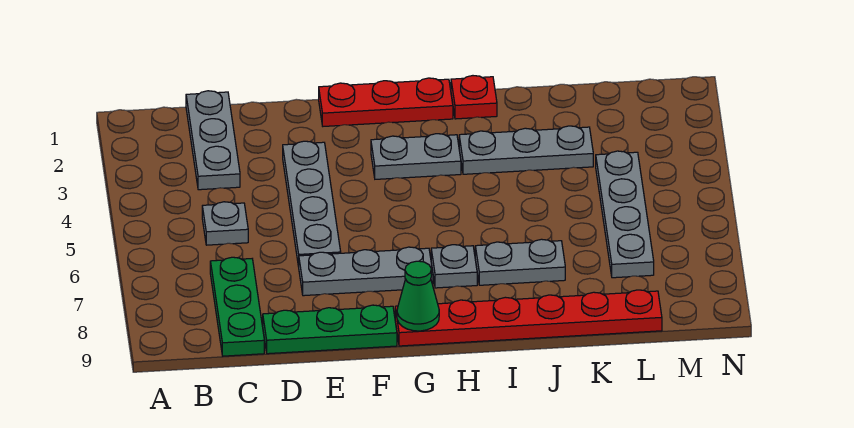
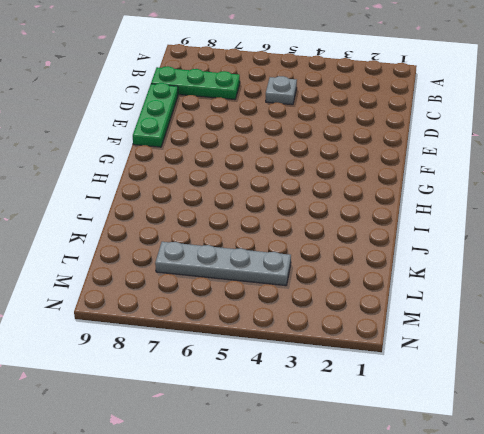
none -> grey plate C1:C3 level 1
none -> grey plate E3:E6 level 1
none -> grey plate E7:G7 level 1

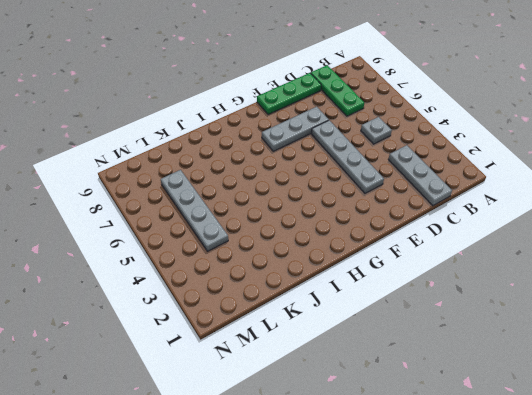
none -> red plate F1:H1 level 1
none -> grey plate G3:H3 level 1
none -> red plate G9:L9 level 1

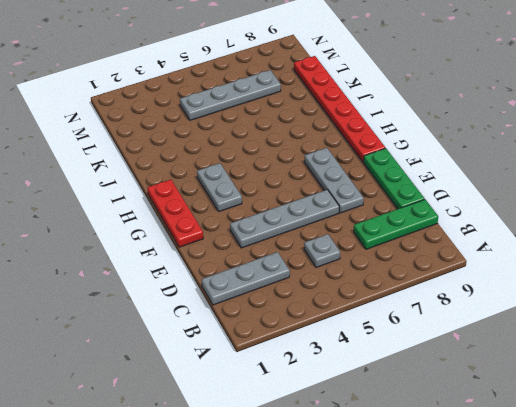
none -> grey plate H7 level 1
none -> red plate I1 level 1
none -> grey plate I3:K3 level 1

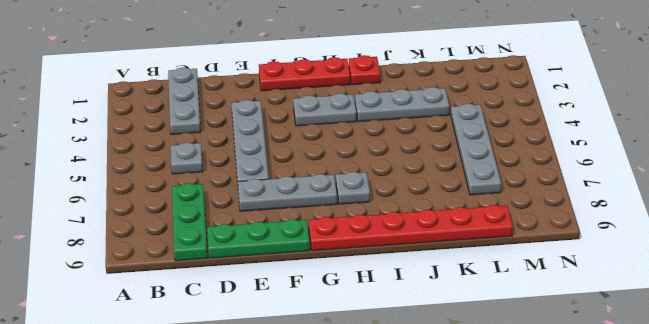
none -> grey plate I7:J7 level 1
none -> green cone G9 level 2

